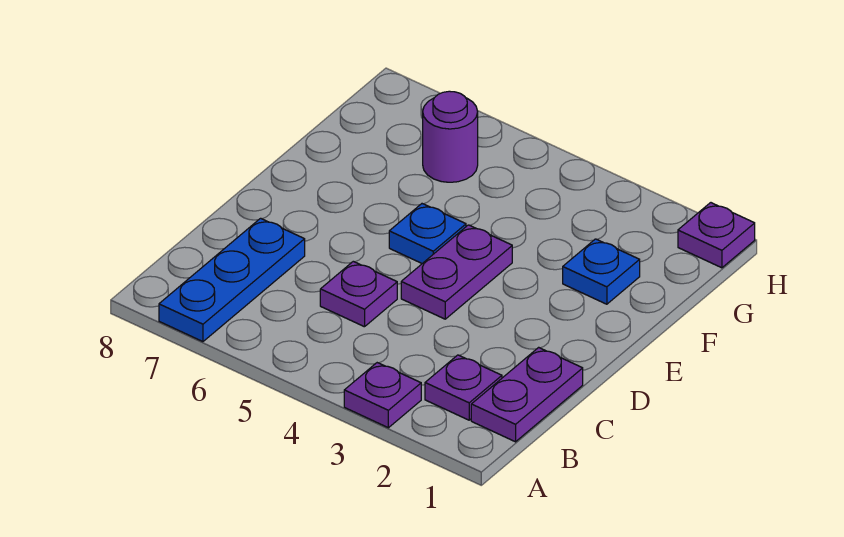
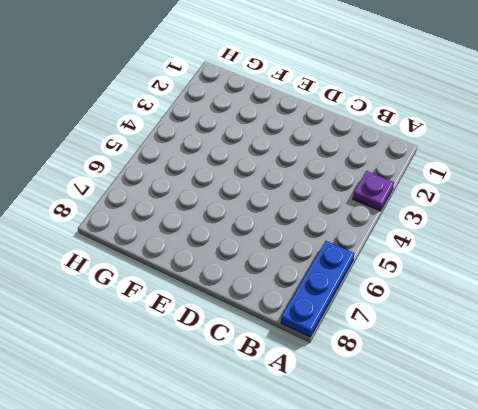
blue plate A6:A8 level 1 -> blue plate A7:C7 level 1
none -> purple plate B1:C1 level 1
none -> purple plate B2 level 1

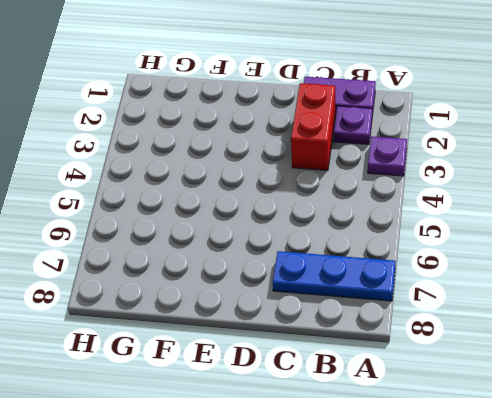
red brick C2:C3 level 1 -> none
none -> purple plate C5 level 1
none -> purple plate D4:E4 level 1

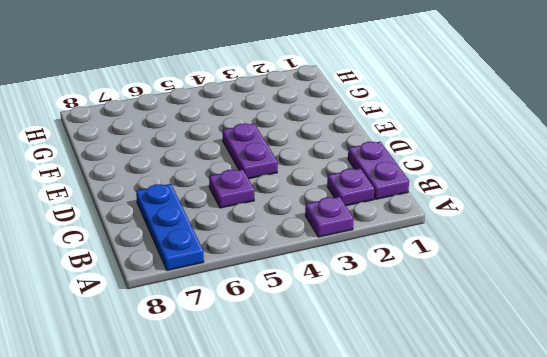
none -> blue plate E5 level 1
none -> blue plate F2 level 1

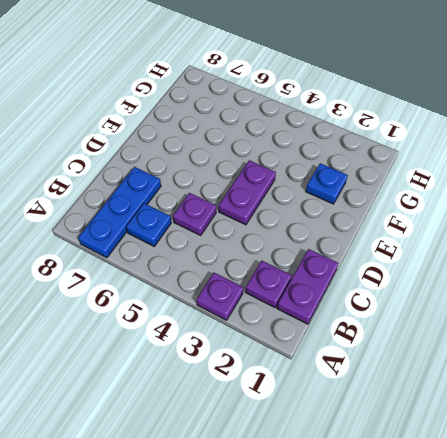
blue plate B6 level 1 -> blue plate E5 level 1
none -> purple round brick G6 level 1
none -> purple plate H1 level 1

